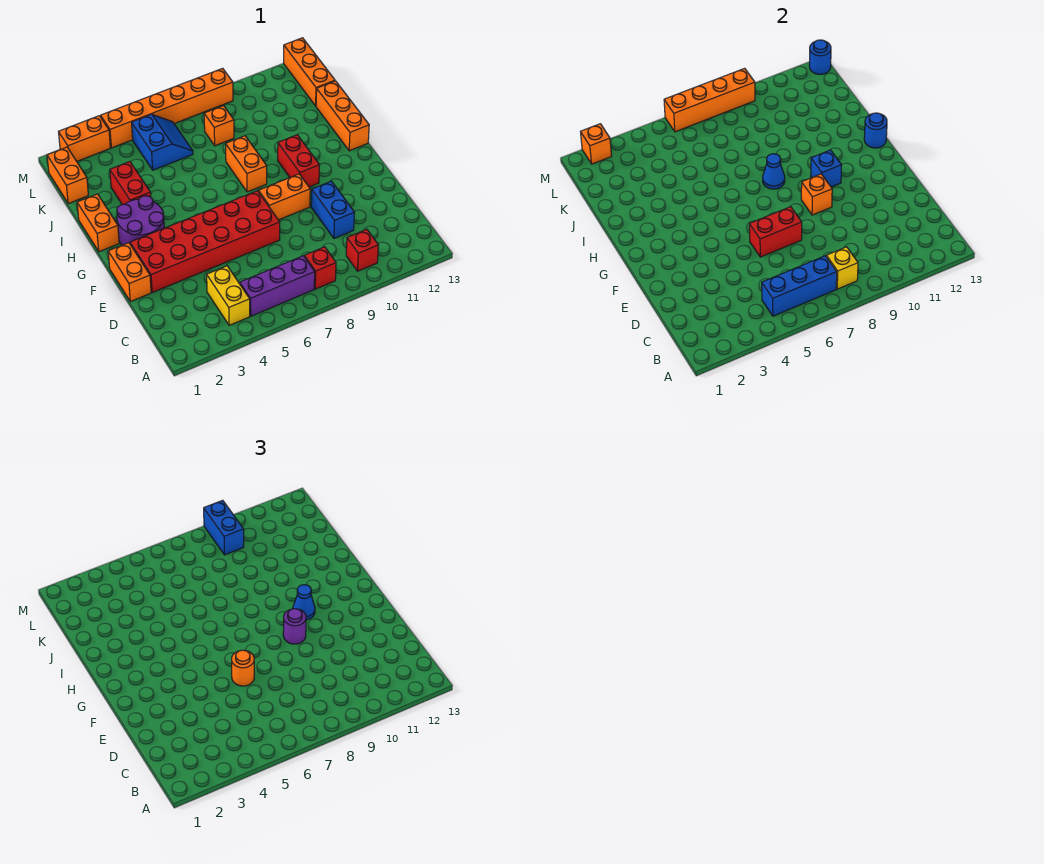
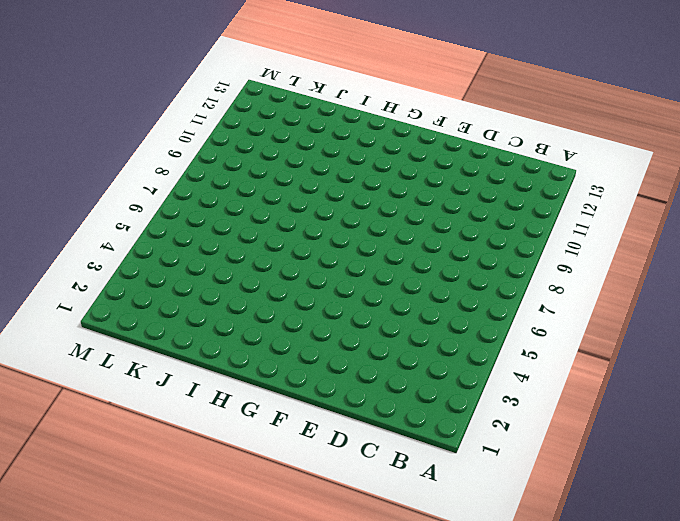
none -> yellow brick B4:C4 level 1
none -> purple brick B5:B7 level 1
none -> red brick B8 level 1
none -> red brick B10 level 1

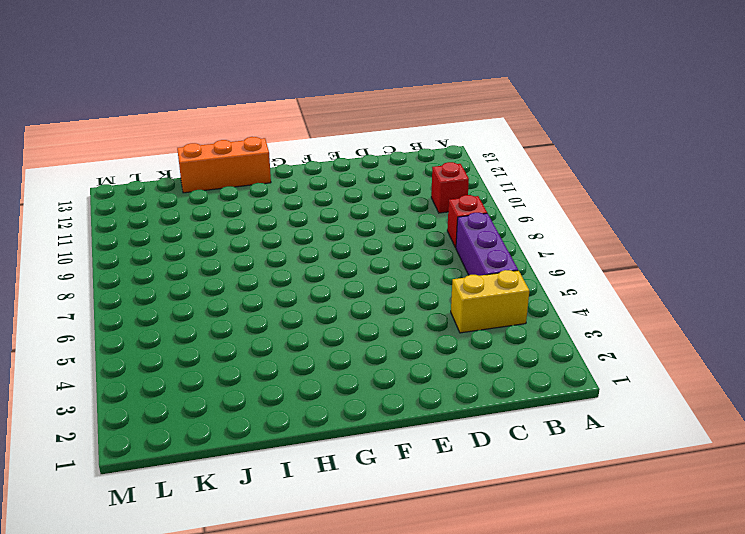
none -> blue brick D10:E10 level 1
none -> orange brick E1:F1 level 1
none -> red brick E2:F7 level 1
none -> orange brick F8:F9 level 1

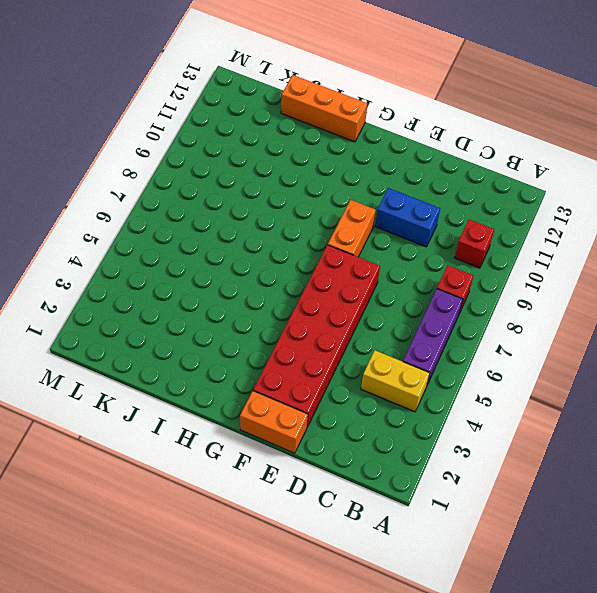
none -> purple round brick G2:H3 level 1
none -> red brick G10:H10 level 1
none -> orange brick H1:I1 level 1
none -> orange brick H8:I8 level 1

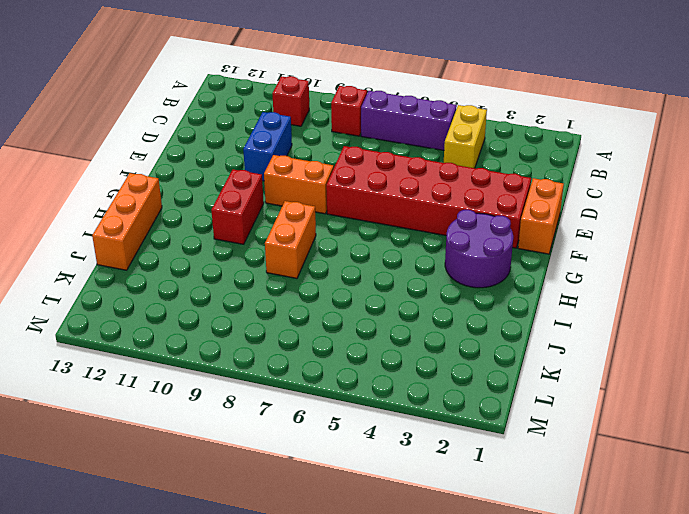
none -> orange brick H1:I1 level 1
none -> red brick I3:J3 level 1
none -> orange brick K1:L1 level 1
none -> blue slope K5:L6 level 1 top 5

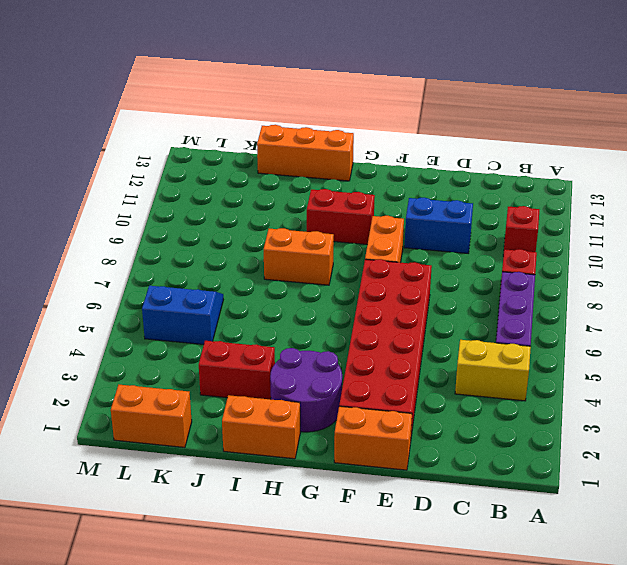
none -> orange brick K8 level 1
none -> orange brick K13:M13 level 1
none -> orange brick M2:M3 level 1
none -> orange brick M4:M9 level 1

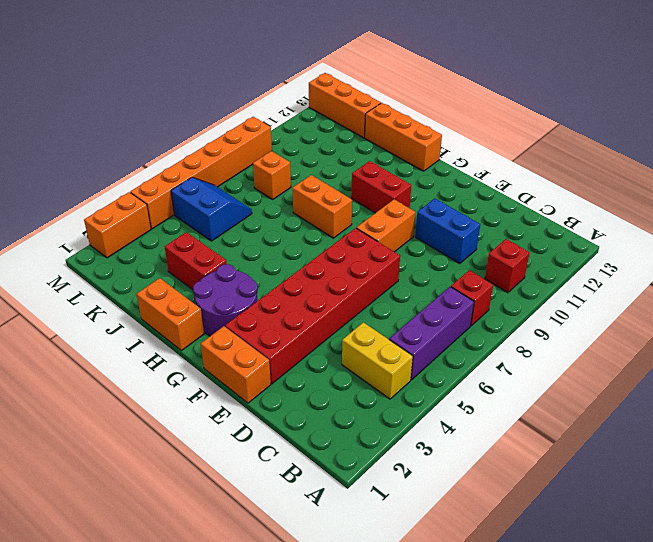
none -> orange brick K1:L1 level 1
none -> blue brick B5:B7 level 2
none -> yellow brick B8 level 2
none -> red brick E6:E7 level 2

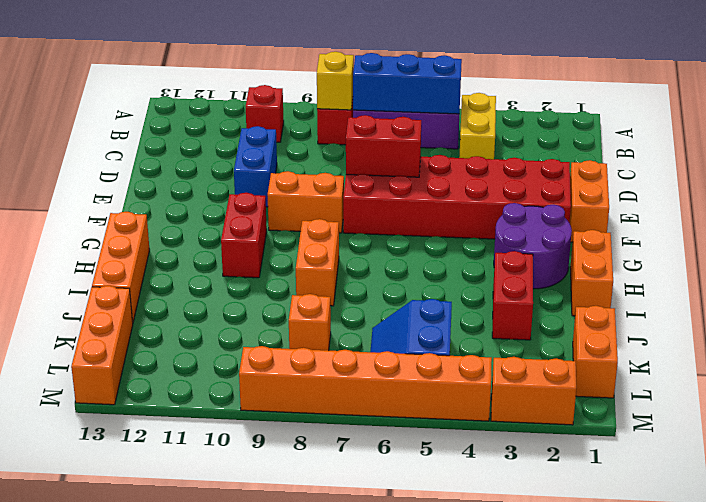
none -> orange brick F9 level 2
none -> blue brick G10 level 2
none -> blue cone H8 level 2
none -> blue round brick H13 level 2

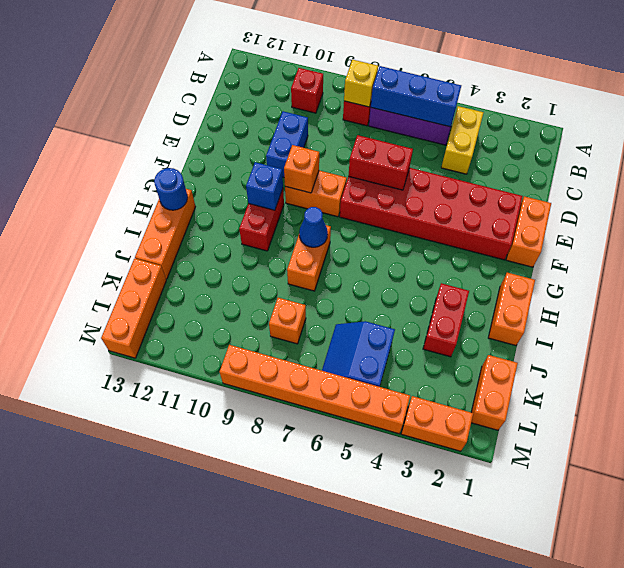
none -> purple round brick G2:H3 level 1
none -> orange brick M2 level 2
none -> orange brick M6:M9 level 2
none -> blue round brick M13 level 2

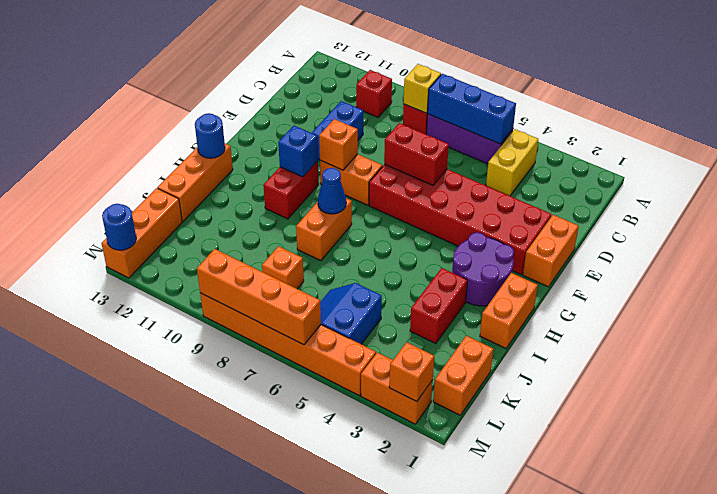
none -> orange round brick E6 level 3
none -> purple round brick F9 level 3
none -> blue cone G10 level 3
none -> blue brick L9:M9 level 3

